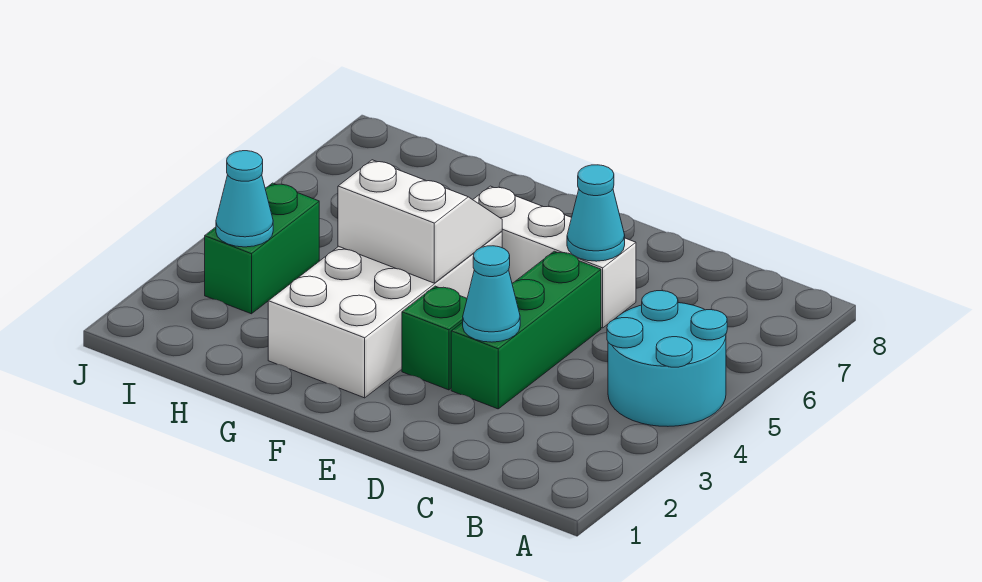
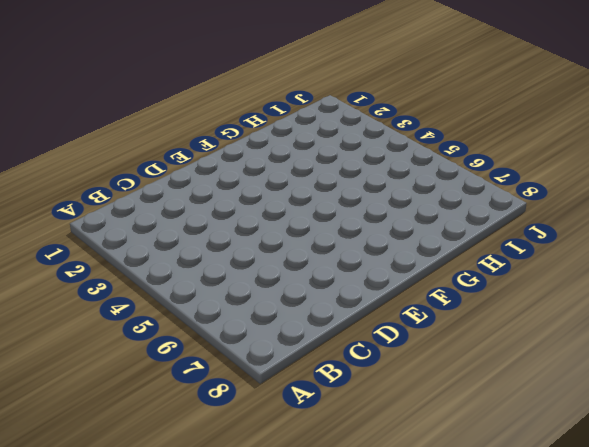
none -> cyan round brick A4:B5 level 1
none -> green brick D3:D5 level 1

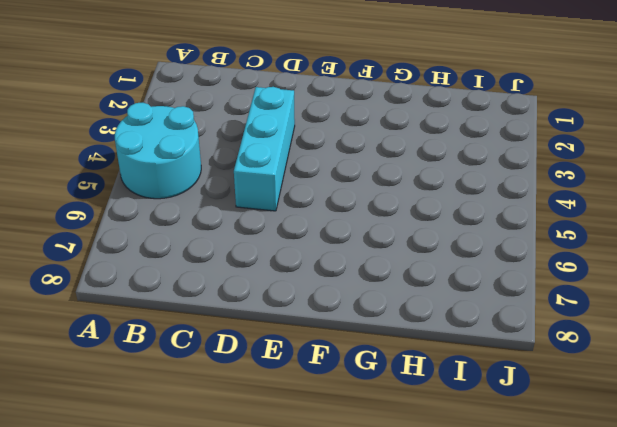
cyan brick D3:D5 level 1 -> green brick D3:D5 level 1
none -> white brick D6:F6 level 1
none -> green brick E3 level 1

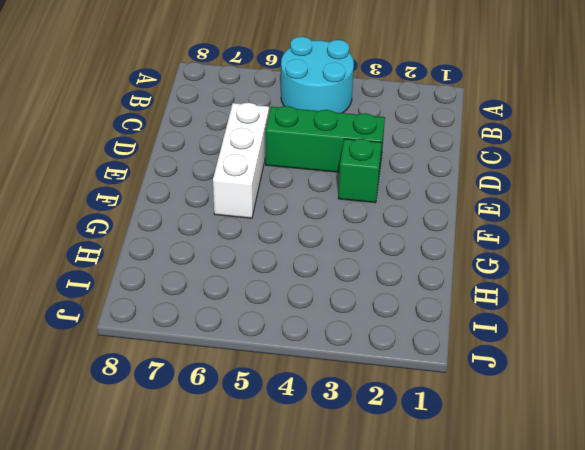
none -> white brick F2:G5 level 1
none -> green brick I3:I4 level 1

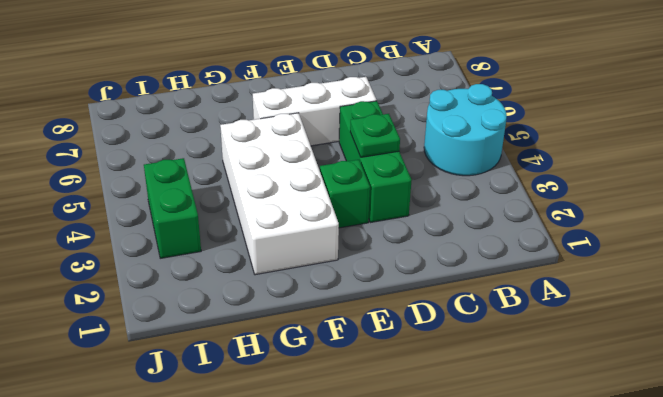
green plate D4 level 2 -> none
none -> cyan cone D3 level 2
none -> cyan cone D6 level 2

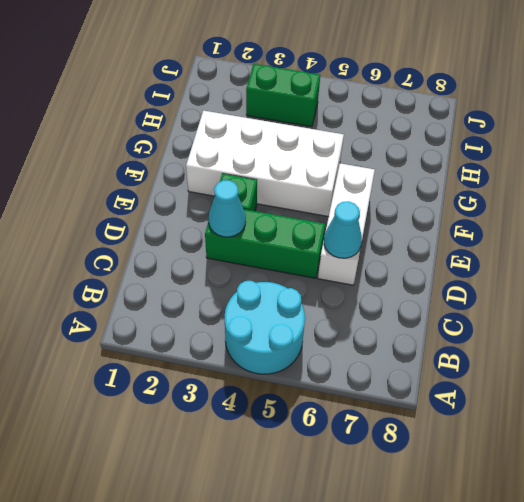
none -> white slope F4:G5 level 2 top 4
none -> cyan cone I3 level 2

